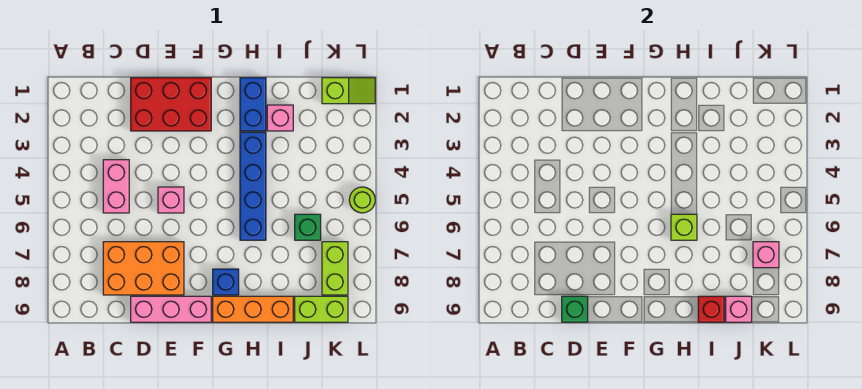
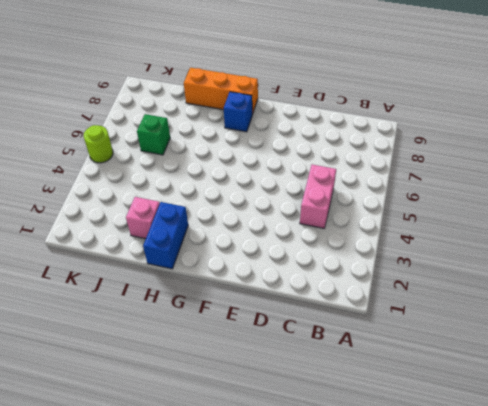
none -> orange brick C7:E8 level 1
none -> red brick D1:F2 level 1
none -> pink brick D9:F9 level 1

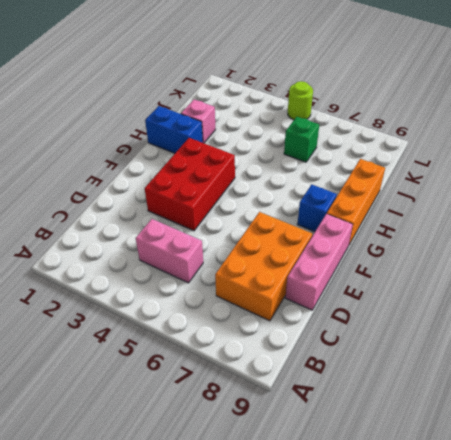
red brick E3:G4 level 1 -> red brick D1:F2 level 1
none -> pink brick E5 level 1
none -> blue brick H3:H6 level 1
none -> lime brick J9:K9 level 1

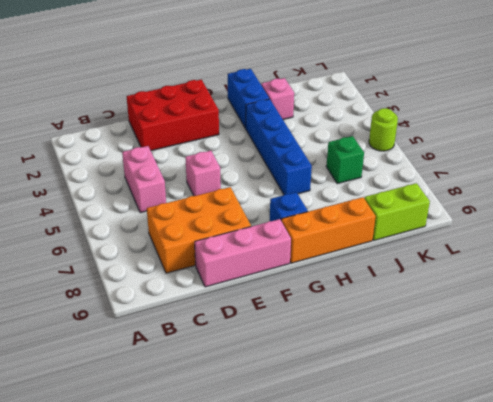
none -> lime slope K1:L1 level 1 top K
none -> lime brick K7:K8 level 1
none -> green brick D9 level 2

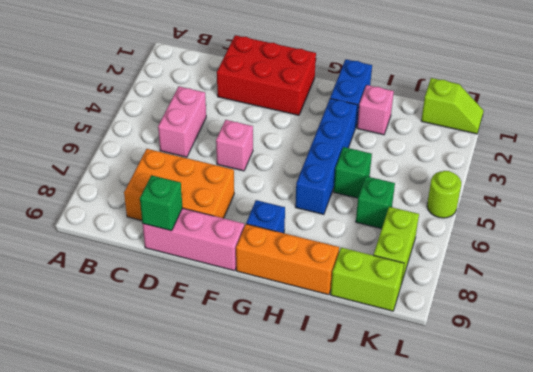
green brick I5 level 1 -> none
none -> lime brick H6 level 2
none -> red brick I9 level 2
none -> pink brick J9 level 2

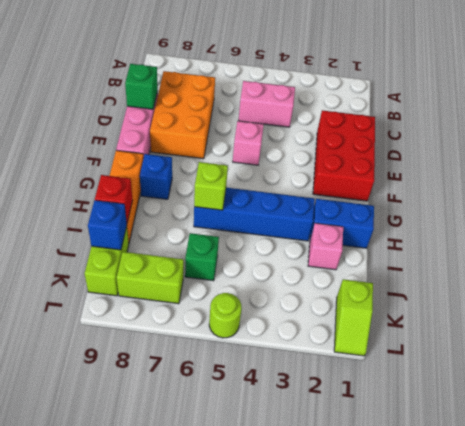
blue brick J9 level 2 -> pink brick J9 level 2
none -> pink brick K7 level 2

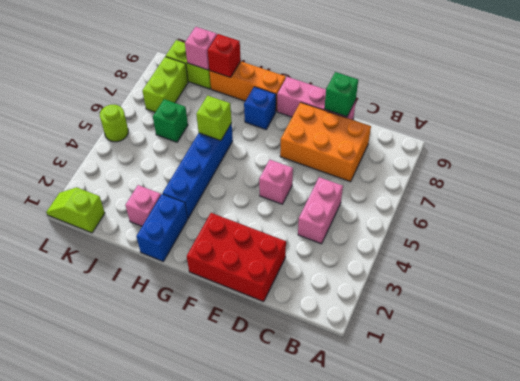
none -> pink brick K7 level 2

